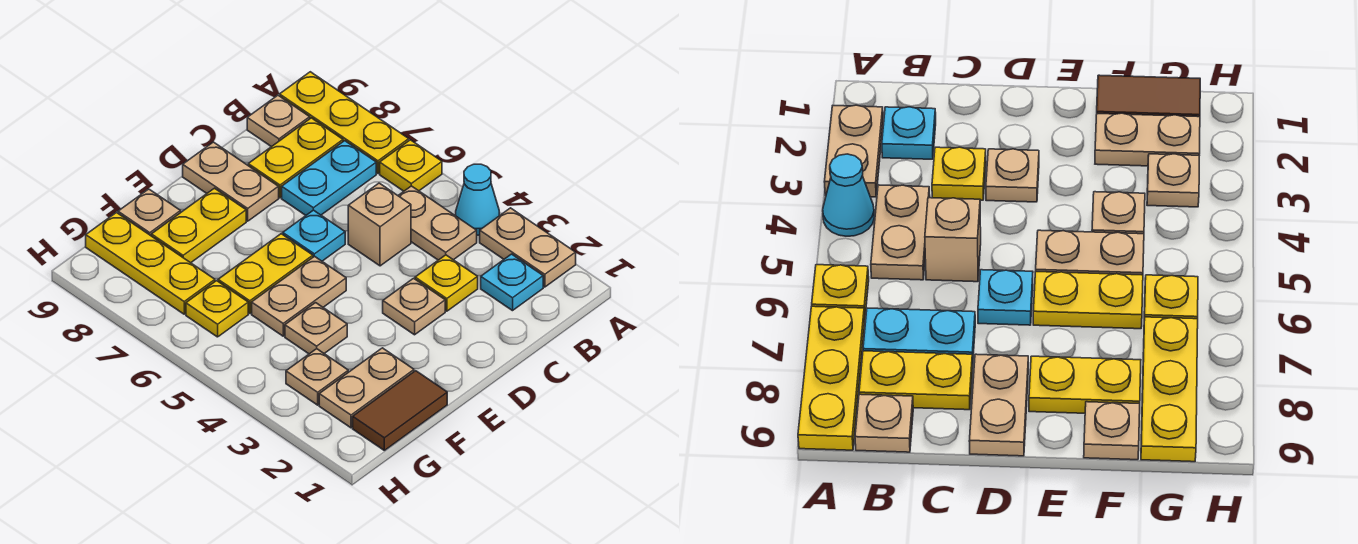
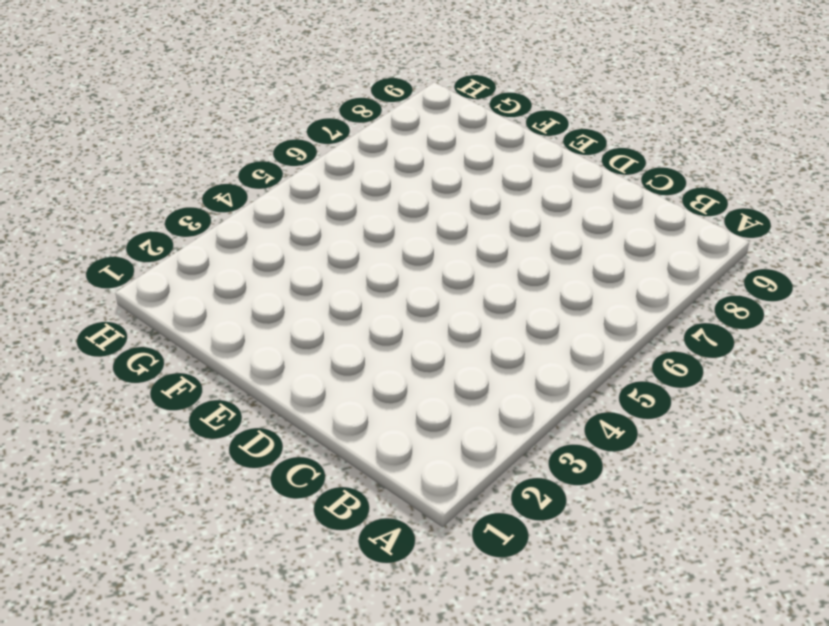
none -> tan plate A2:A3 level 1
none -> cyan cone A4 level 1
none -> yellow plate A6 level 1

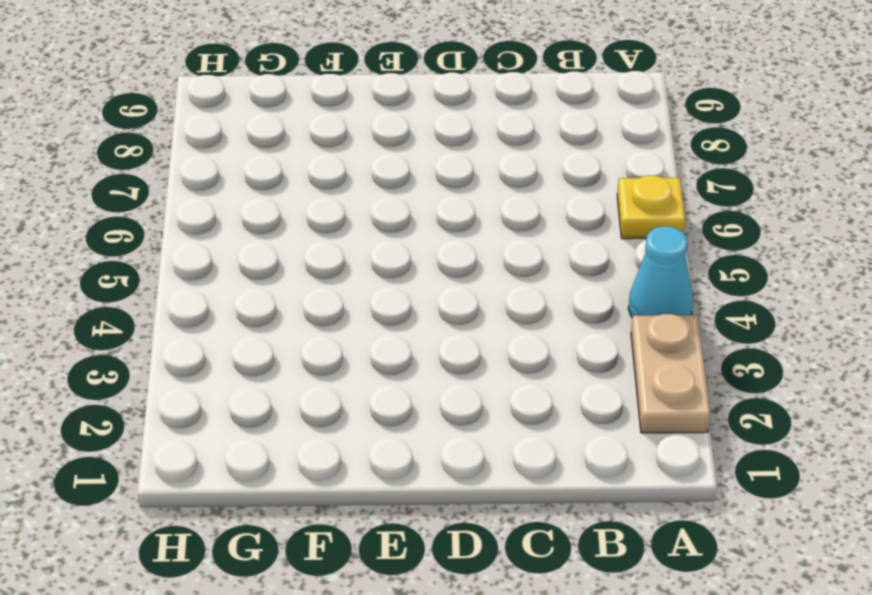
none -> yellow plate A7:A9 level 1
none -> cyan plate B2 level 1
none -> tan plate B4:B5 level 1

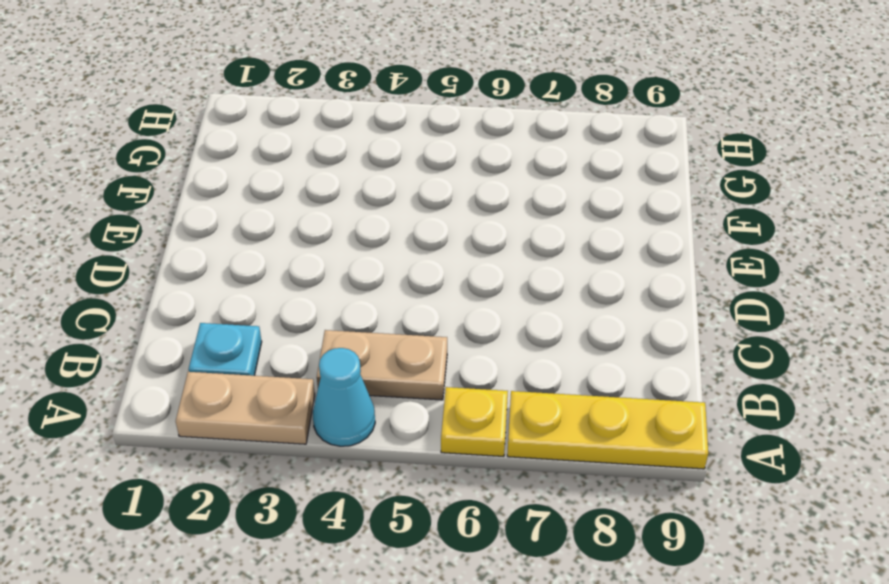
none -> cyan plate B7:C7 level 1
none -> yellow plate B8:C8 level 1
none -> tan plate B9 level 1

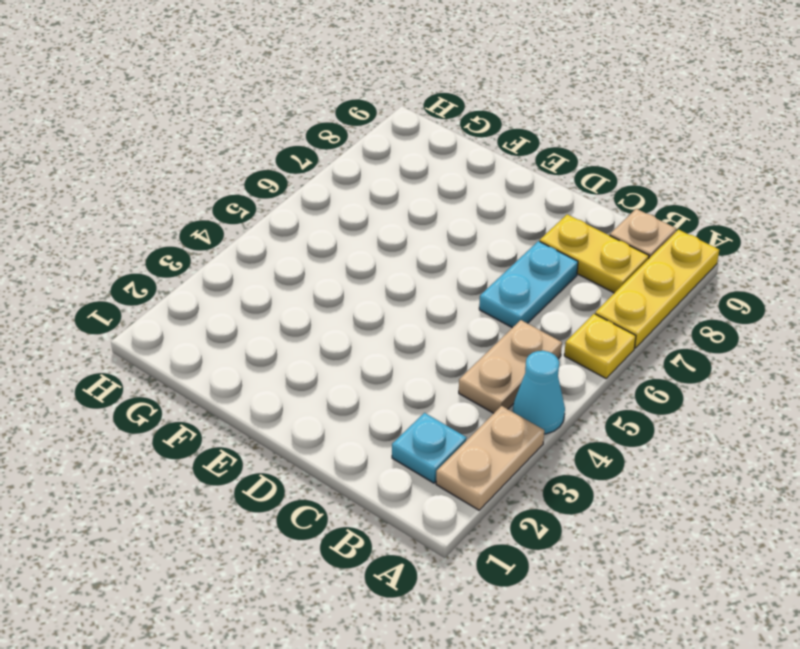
cyan plate C6:C7 level 1 -> cyan plate B7:C7 level 1
none -> yellow plate C3 level 1
none -> tan brick C5 level 1
none -> tan plate D3 level 1

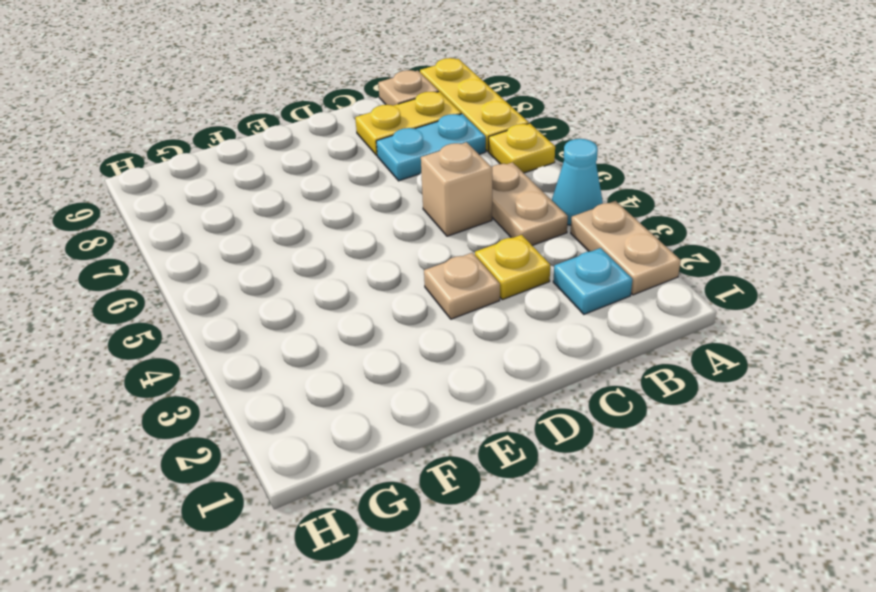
none -> cyan plate D6 level 1
none -> tan plate D8:D9 level 1
none -> tan plate E5:F5 level 1

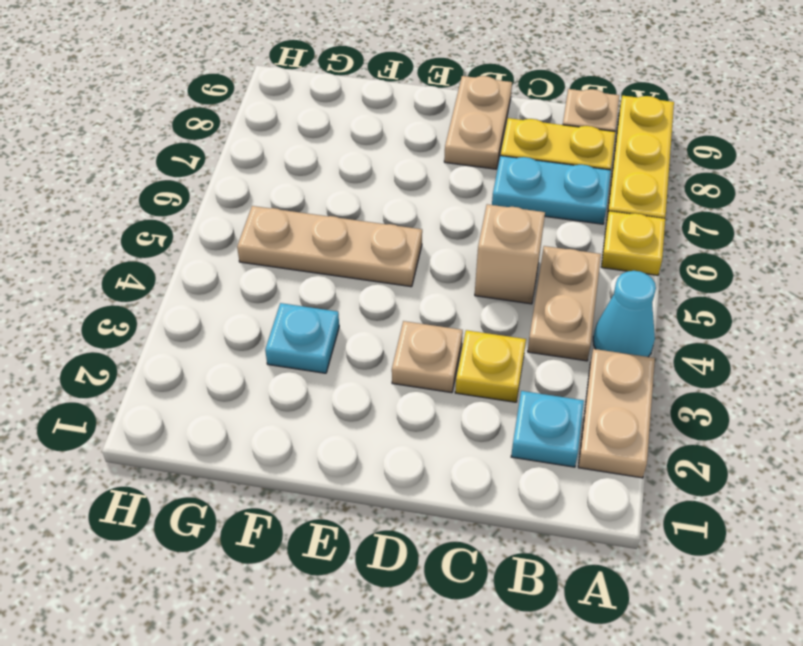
tan plate E5:G5 level 1 -> tan plate E5:F5 level 1
cyan plate F3 level 1 -> cyan plate D6 level 1
none -> yellow plate E6:F6 level 1
none -> yellow plate E8:F8 level 1
none -> brown tile F1:G1 level 1

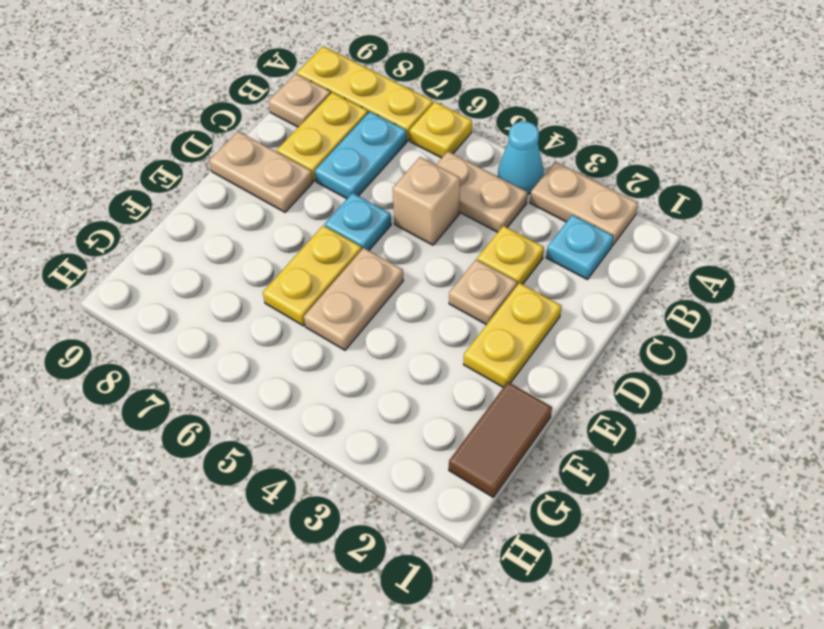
yellow plate D2:E2 level 1 -> yellow plate E8:F8 level 1
none -> tan plate F2:G2 level 1
none -> tan plate F4 level 1
none -> tan plate F9 level 1

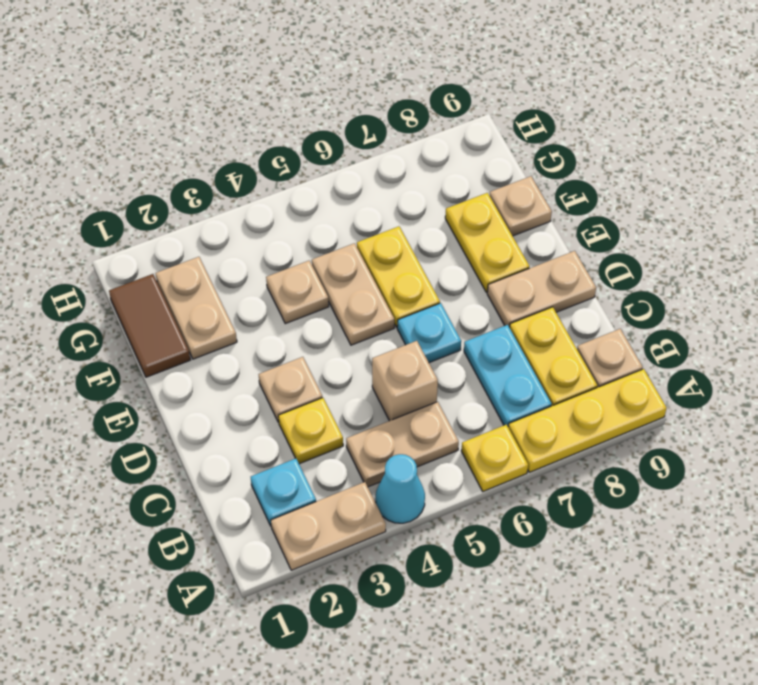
none -> tan plate G3 level 1
none -> yellow plate G6 level 1
none -> yellow plate G7:G9 level 1

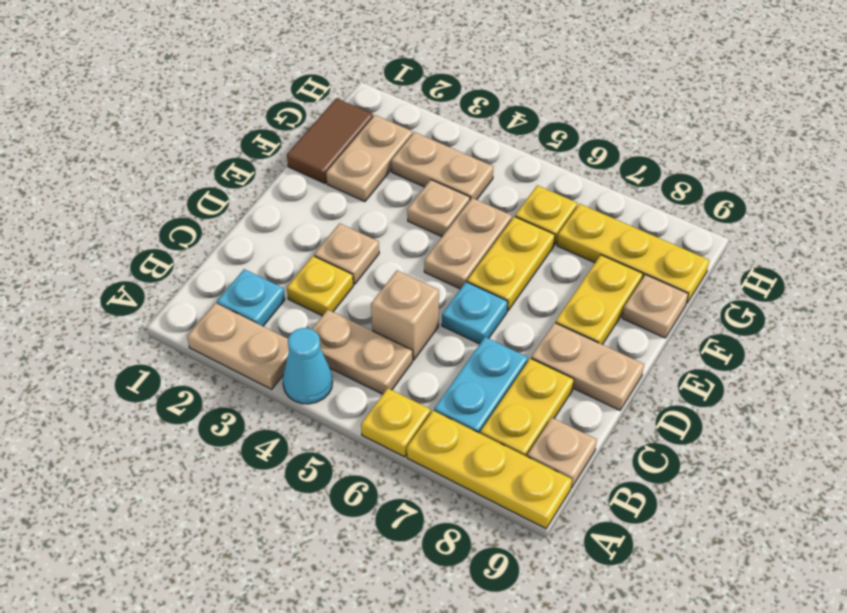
tan plate G3:G4 level 1 -> tan plate G3 level 1

